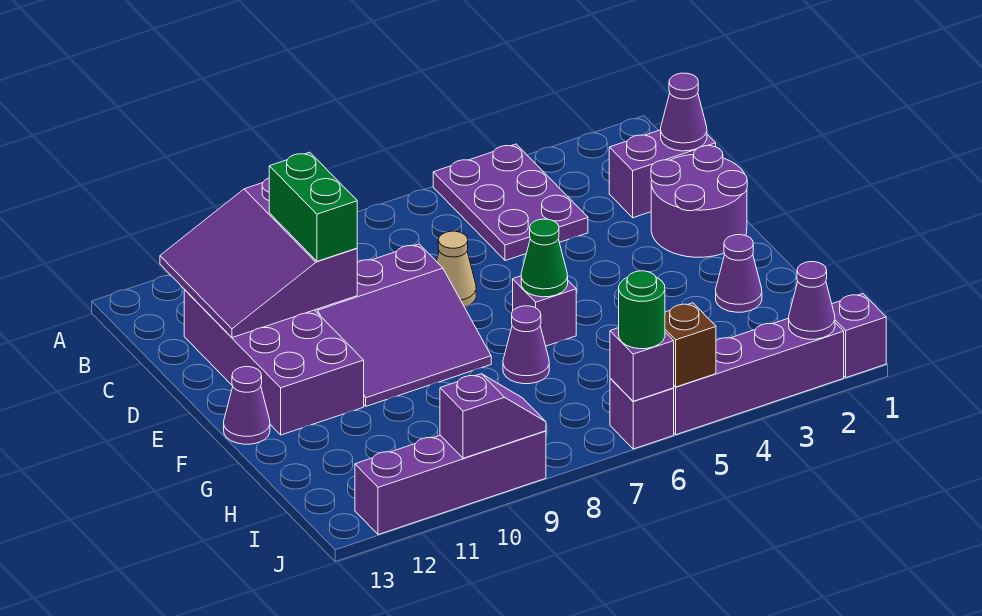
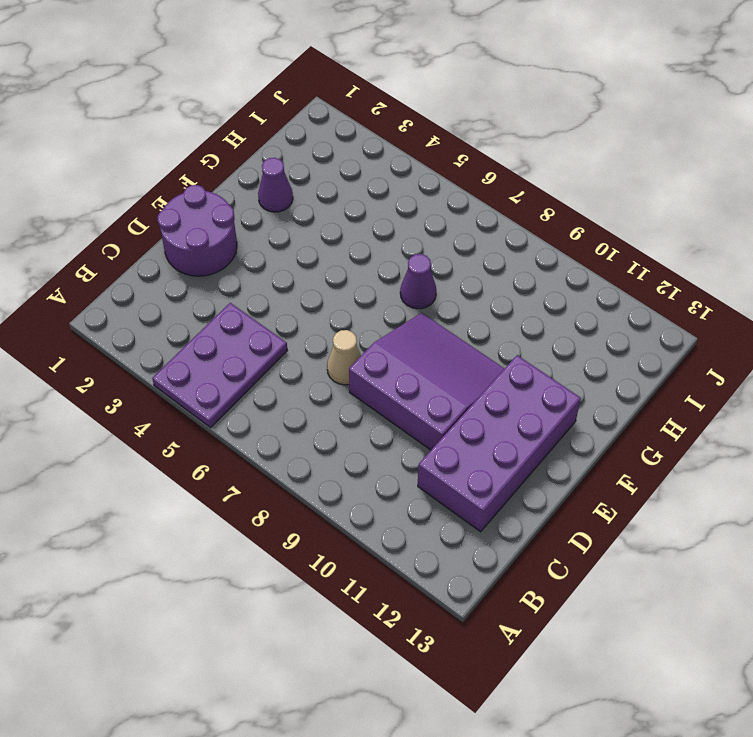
none -> purple brick C1:C2 level 1
none -> purple brick F6 level 1
none -> purple cone F13 level 1

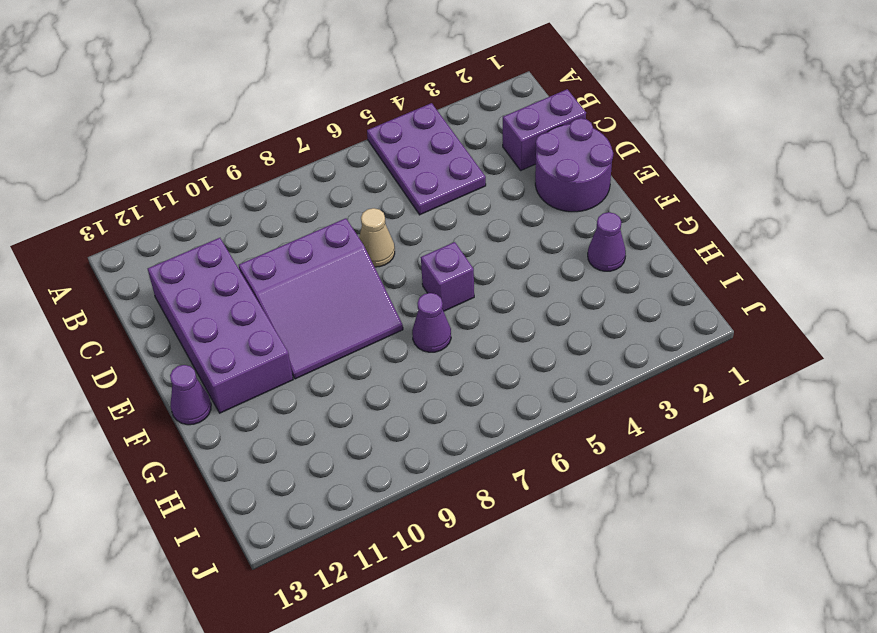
none -> purple brick J1 level 1
none -> purple brick J2:J5 level 1
none -> purple brick J6 level 1

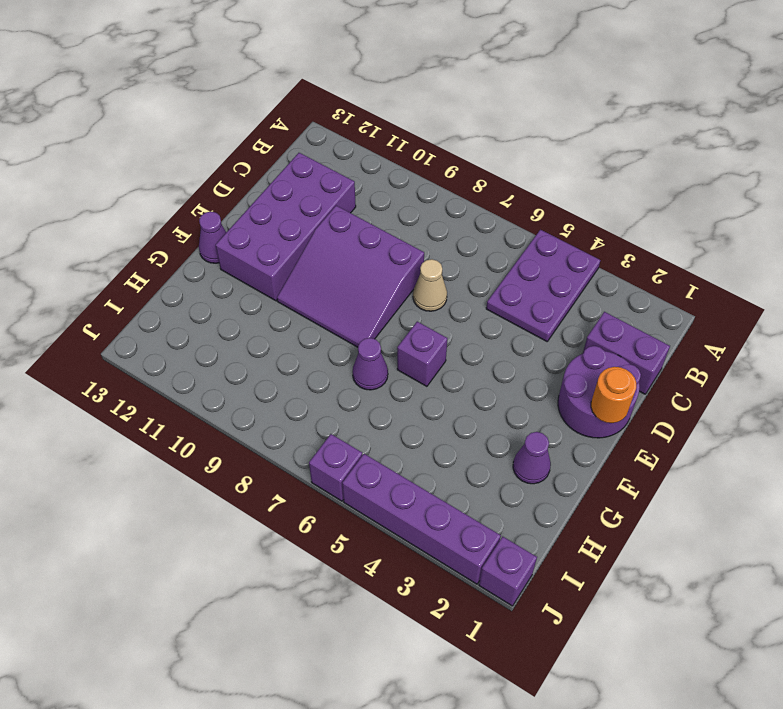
orange round brick E1 level 2 -> none
none -> purple brick J9:J12 level 1
none -> purple slope B10:D12 level 2 top 10
none -> purple cone C1 level 2

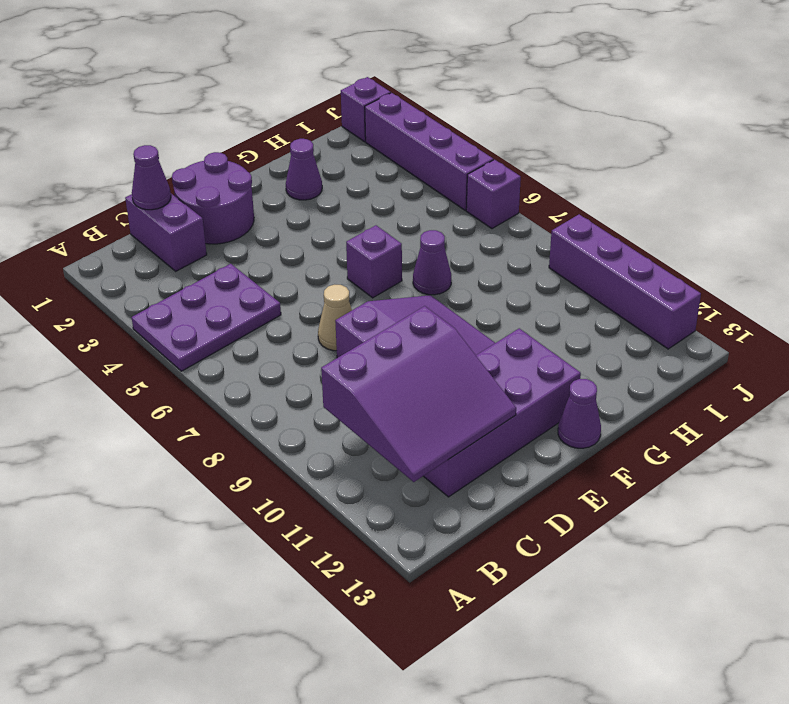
none -> green cone F6 level 2
none -> purple cone J2 level 2
none -> brown brick J5 level 2

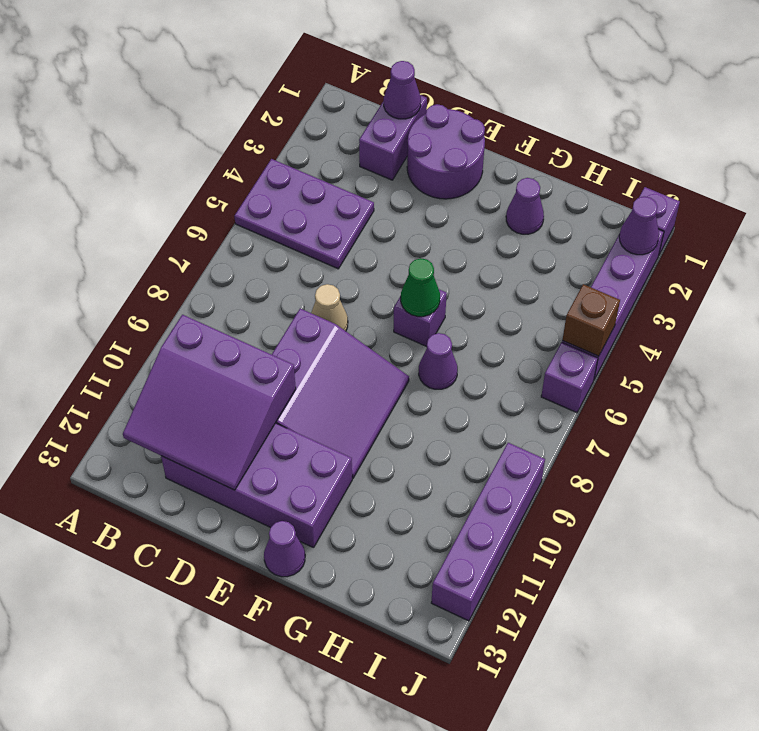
none -> purple brick J6 level 2
none -> purple slope J9:J10 level 2 top 10
none -> green brick C10:D10 level 3

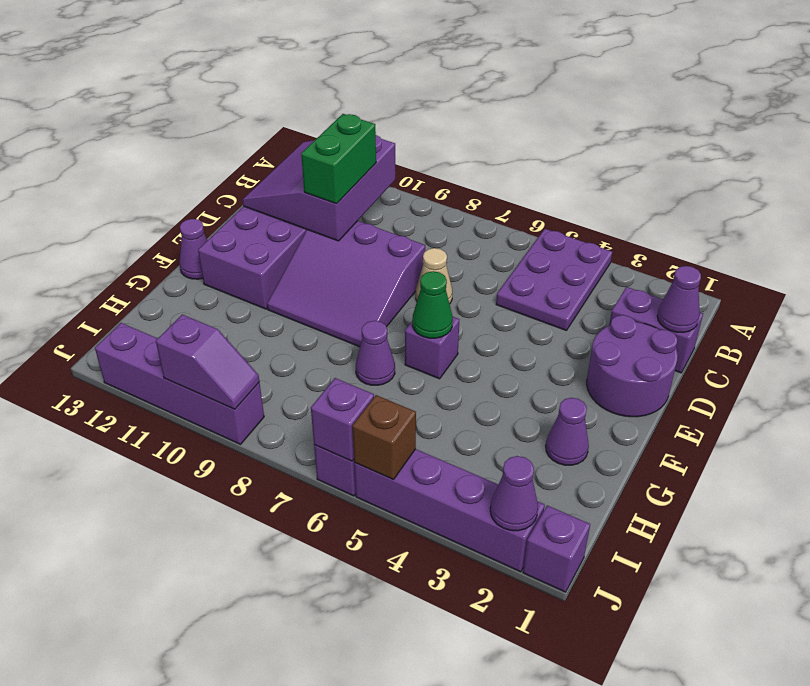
none -> green round brick J6 level 3

